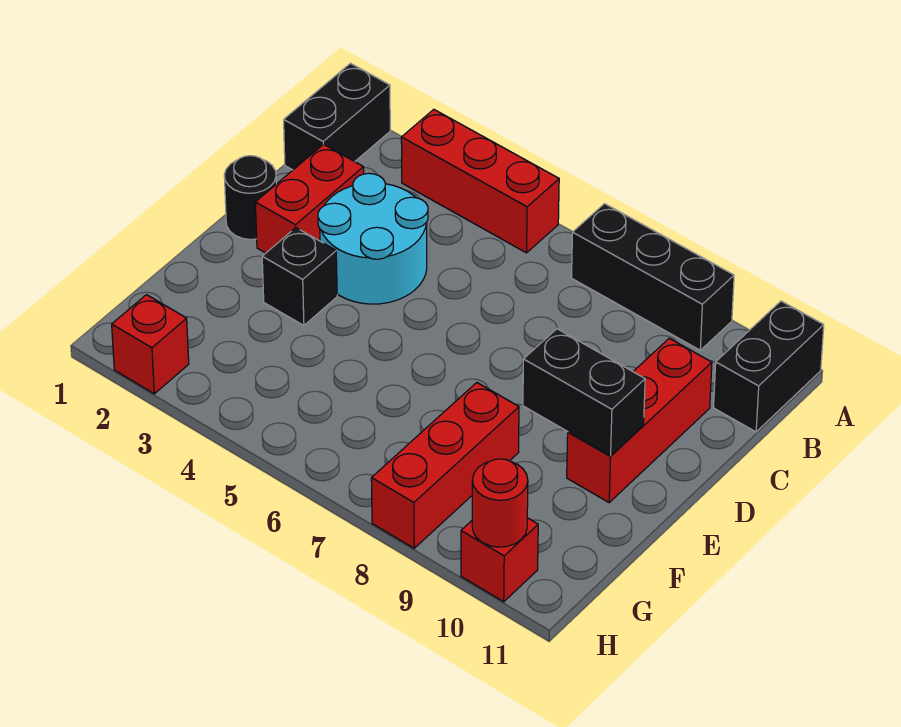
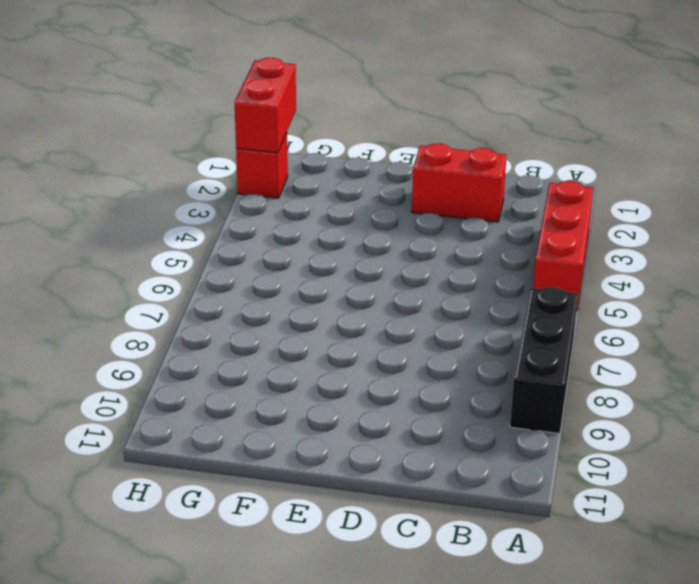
red brick H1:H2 level 2 -> none
none -> black brick A1:B1 level 1
none -> black brick A11:B11 level 1
none -> cyan round brick C3:D4 level 1

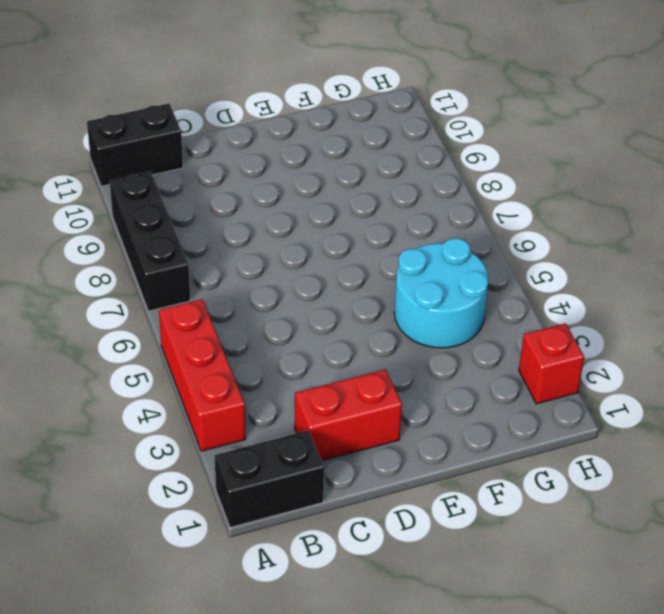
cyan round brick F4:G5 level 1 -> cyan round brick C3:D4 level 1
none -> red brick C10:E10 level 1
none -> black round brick D1 level 1
none -> black brick E3 level 1

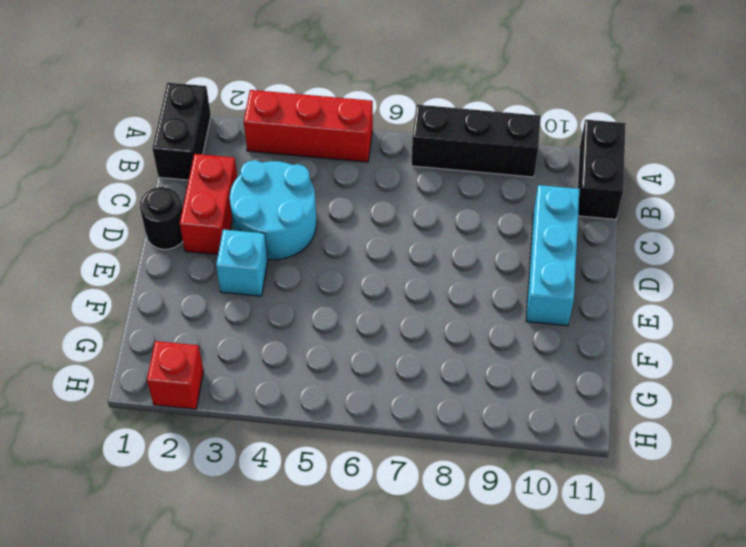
cyan brick C10:E10 level 1 -> red brick C10:E10 level 1
cyan brick E3 level 1 -> black brick E3 level 1
none -> red brick F8:H8 level 1
none -> red brick H10 level 1
none -> black brick E9:E10 level 2

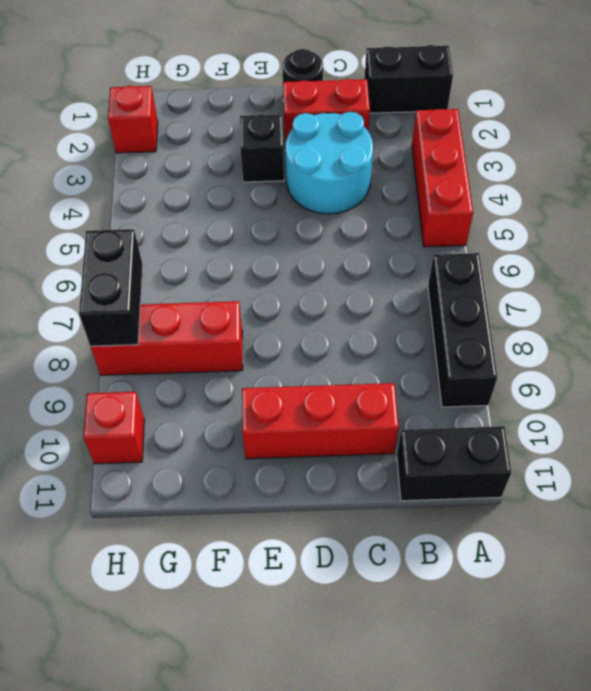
black brick H7:H8 level 2 -> black brick E9:E10 level 2
none -> red round brick H10 level 2

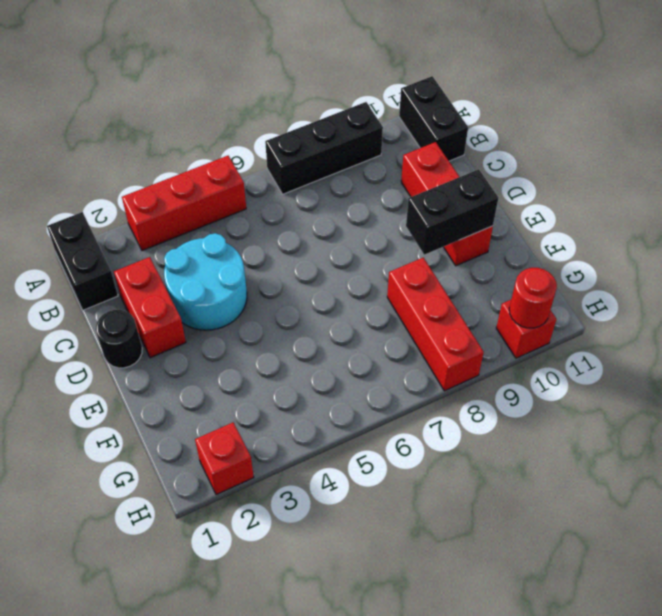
none -> black brick E3 level 1

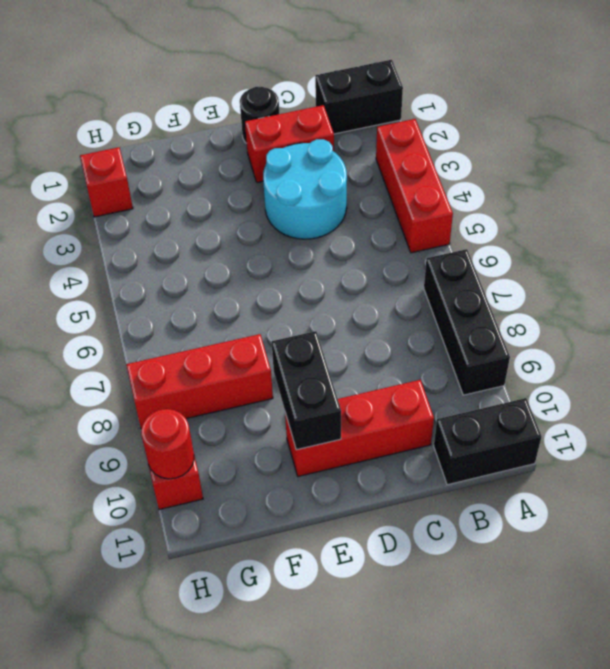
none -> black brick E3 level 1

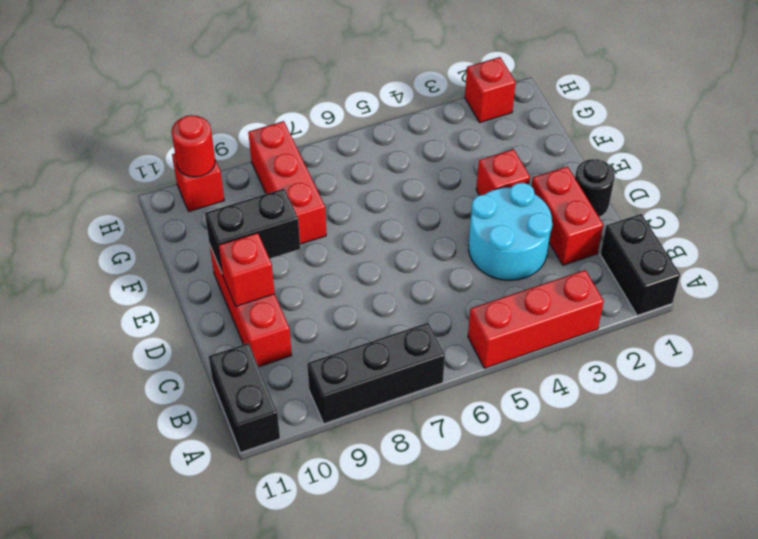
red brick D10 level 2 -> none
red brick E3 level 1 -> black brick E3 level 1

